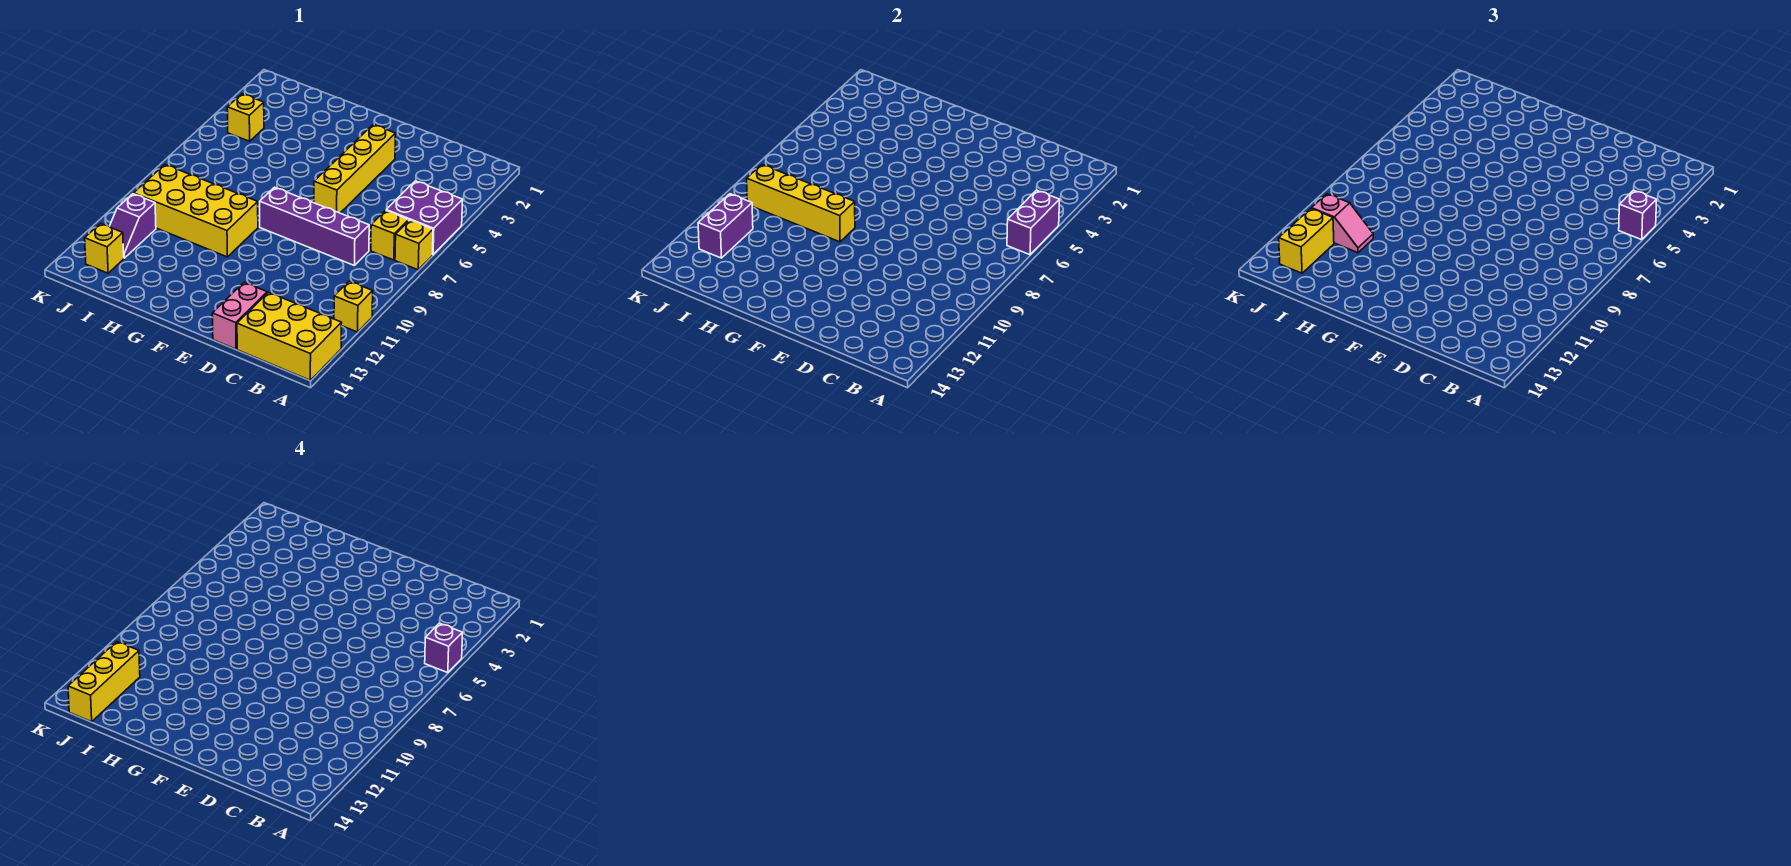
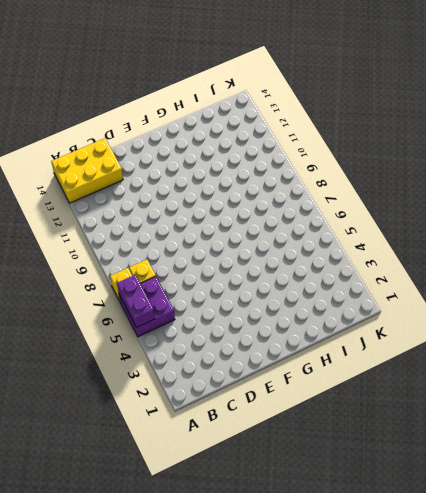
none -> yellow brick A11 level 1
none -> purple brick C8:F8 level 1
none -> pink brick D13:D14 level 1

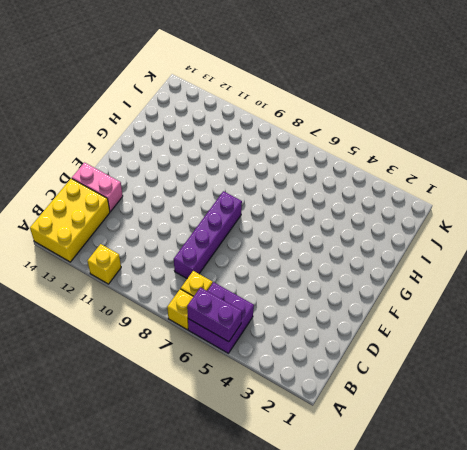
none -> yellow brick E3:E6 level 1
none -> yellow brick G9:J10 level 1
none -> yellow brick J4 level 1

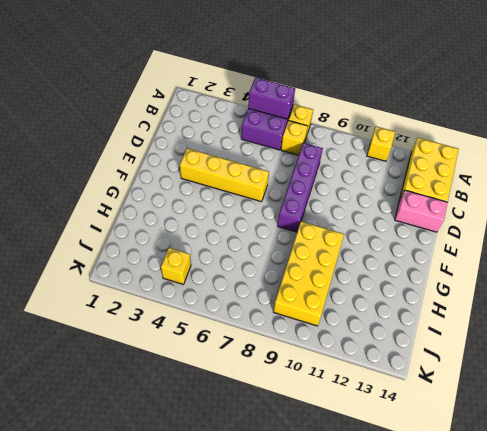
none -> purple slope J11:J12 level 1 top 11
none -> yellow brick J13 level 1
none -> yellow brick G9:J9 level 2

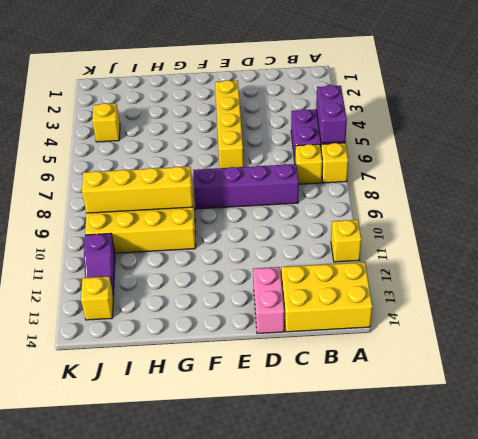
none -> purple brick J11:J12 level 2
none -> purple brick A5 level 3
none -> pink slope I11:J11 level 3 top J

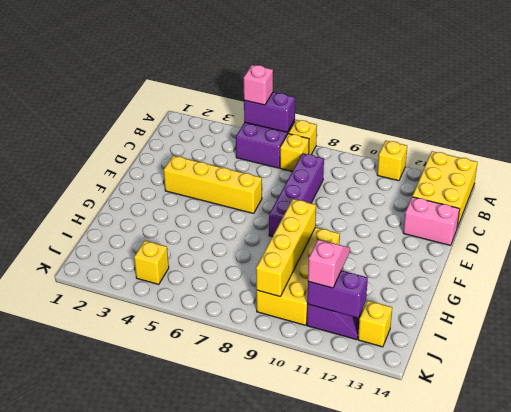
pink brick A5 level 3 -> purple brick A5 level 3
none -> yellow brick J12:J13 level 3
none -> purple brick A5 level 4
none -> yellow brick J12:J14 level 4

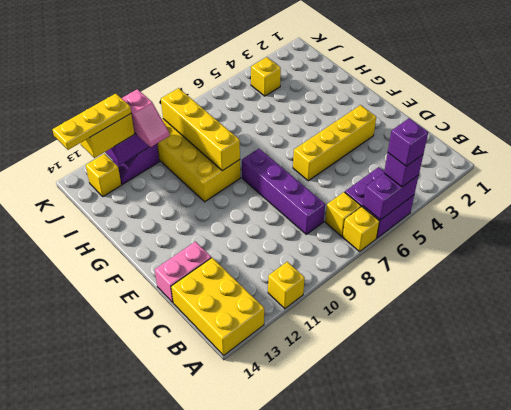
yellow plate J12:J14 level 4 -> yellow brick J12:J14 level 4

